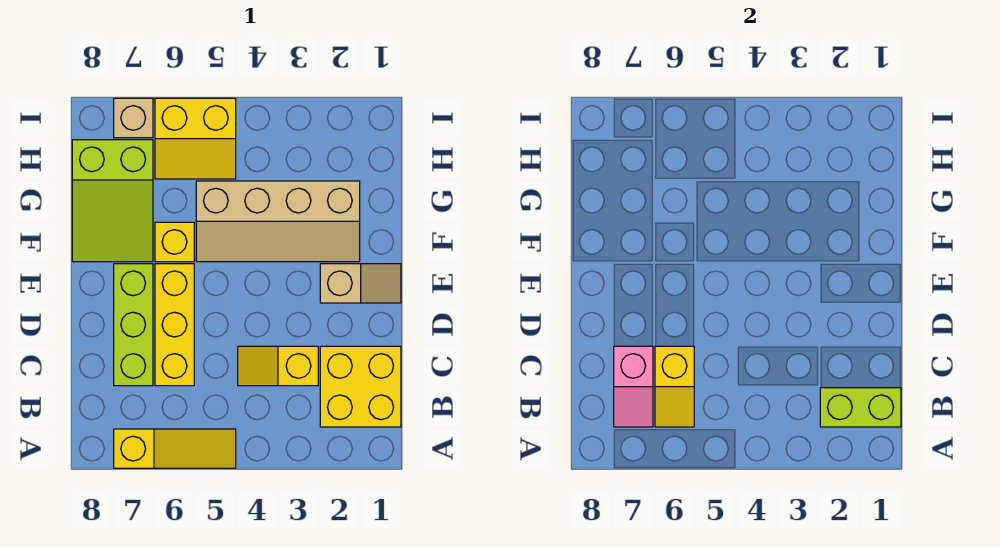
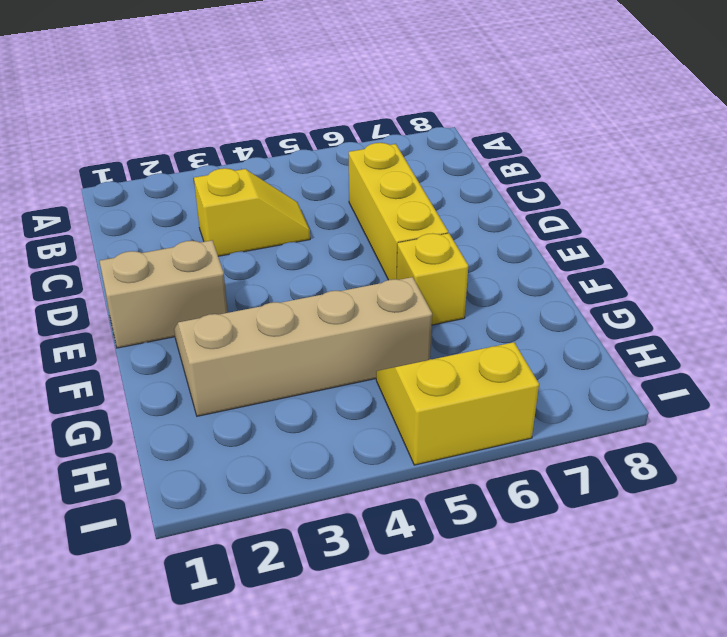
tan brick E1:E2 level 1 -> tan slope E1:E2 level 1 top 2
none -> yellow slope A5:A7 level 1 top 7
none -> yellow brick B1:C2 level 1
none -> lime brick C7:E7 level 1

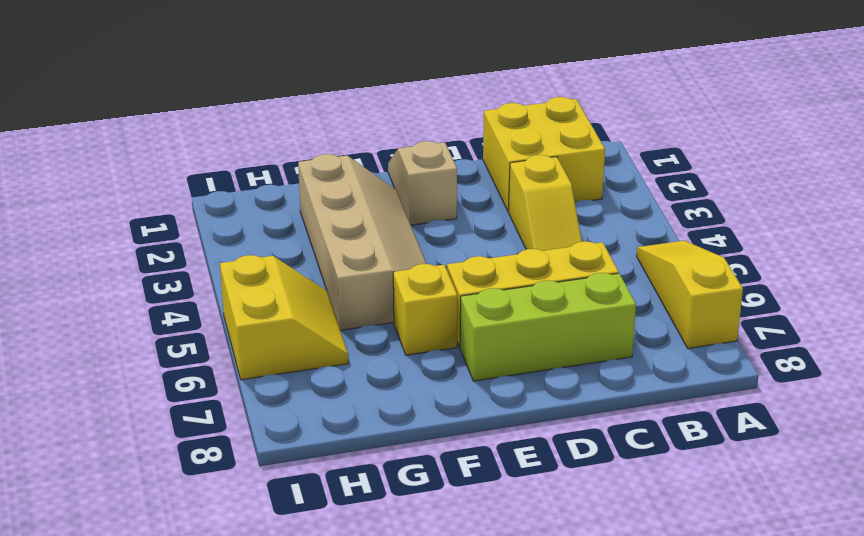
none -> lime slope F7:H8 level 1 top H
none -> tan brick I7 level 1
none -> lime brick B1:B2 level 2

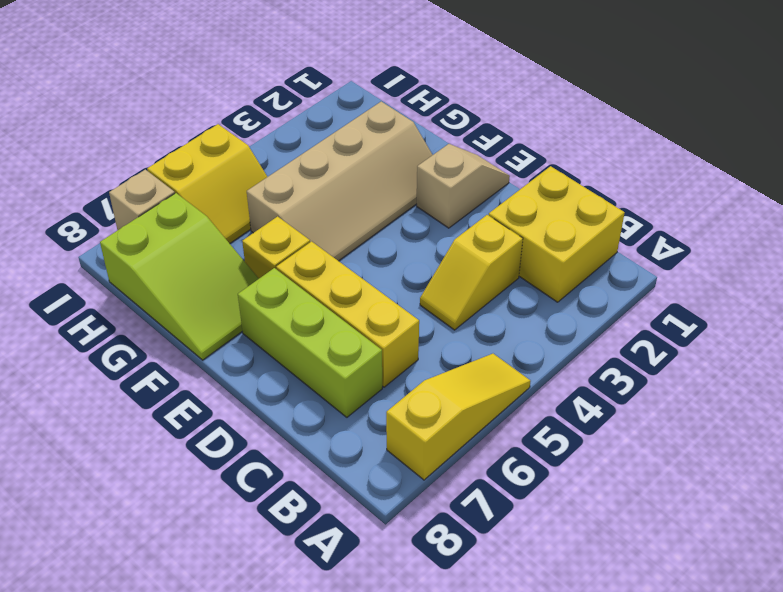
none -> lime brick B1:B2 level 2
none -> yellow slope B6:C6 level 2 top C
none -> pink slope B7:C7 level 2 top C

